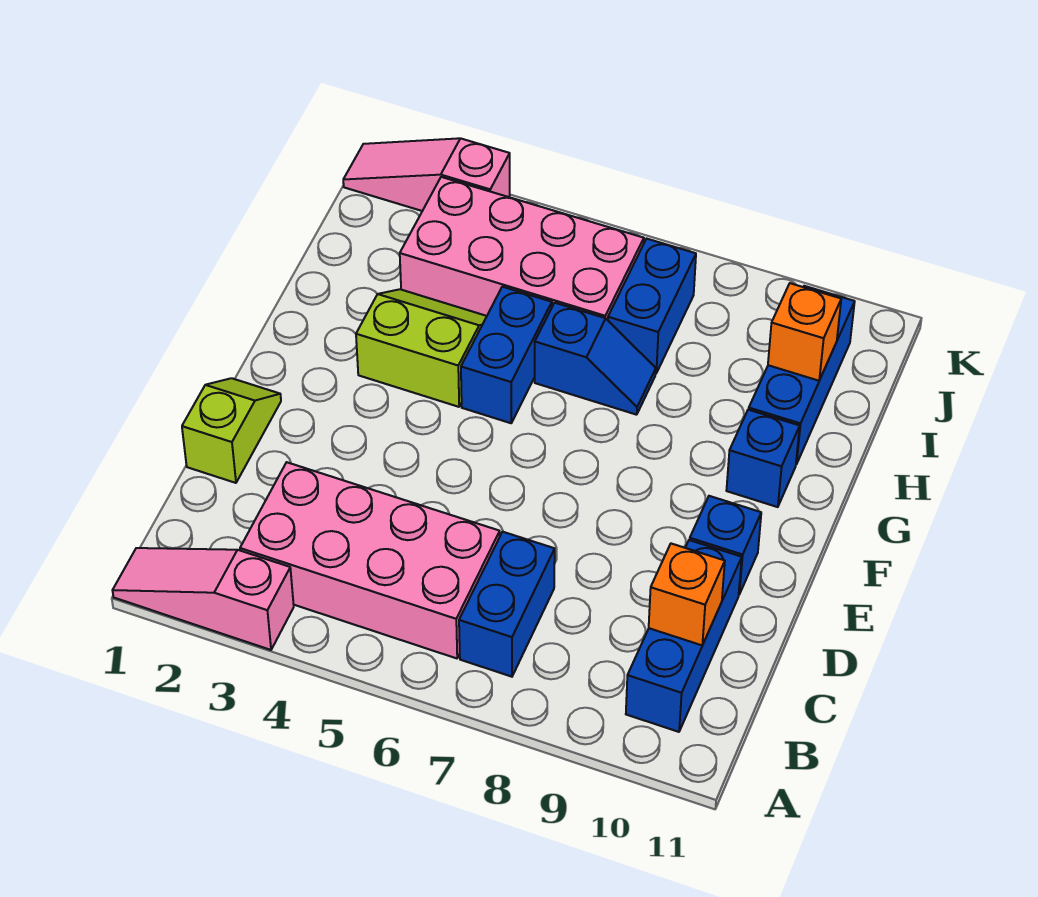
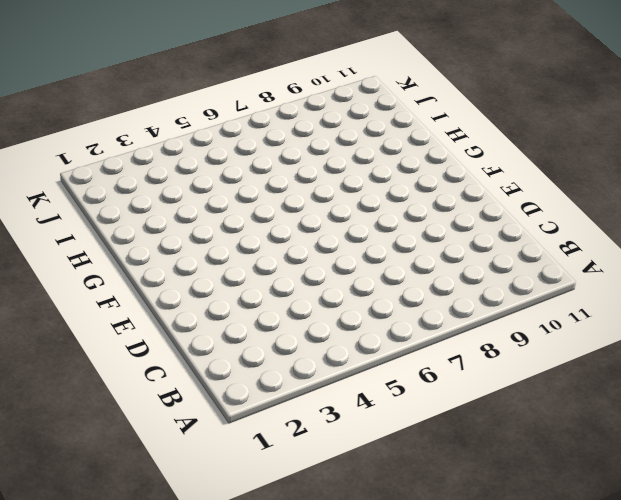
none -> pink slope A1:A3 level 1 top 3
none -> pink brick B3:C6 level 1
none -> blue brick B7:C7 level 1

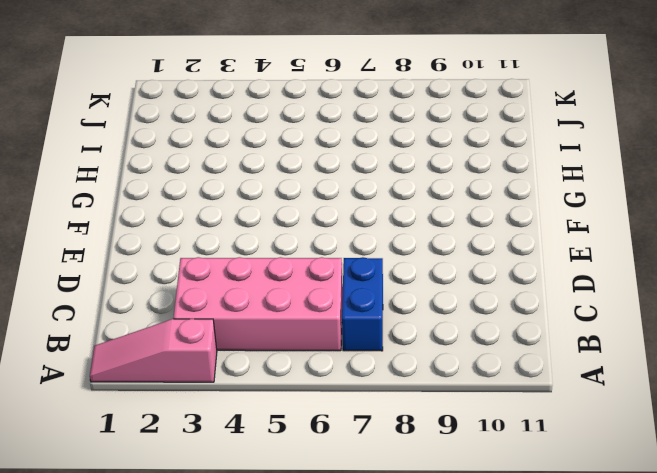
none -> blue brick B10:D10 level 1
none -> lime slope D1:E1 level 1 top D
none -> blue brick E10 level 1

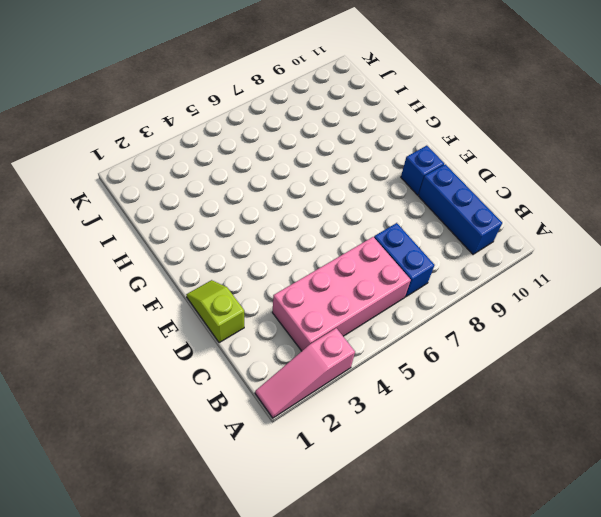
none -> lime slope G3:H4 level 1 top G
none -> blue brick G5:H5 level 1
none -> blue brick G10 level 1

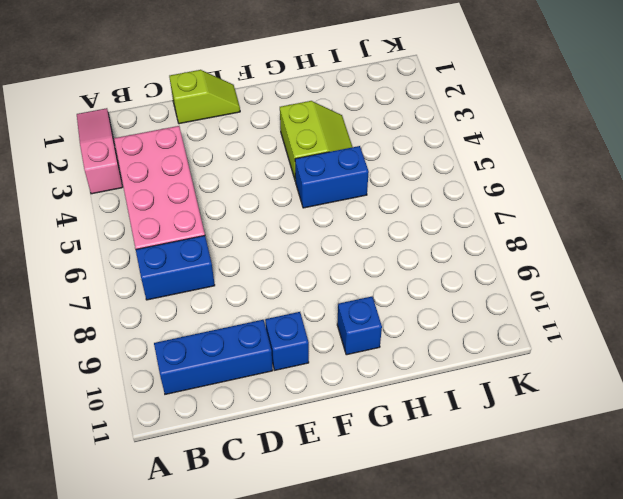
none -> blue slope H6:H7 level 1 top 6
none -> blue brick H10:J10 level 1
none -> pink brick I3:J6 level 1

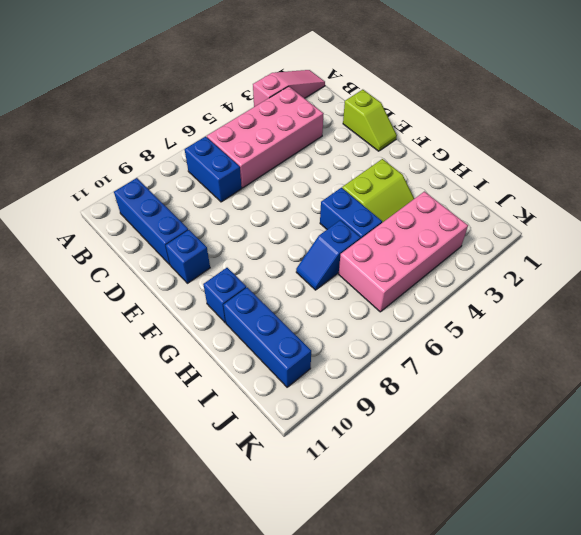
none -> blue brick I7:J7 level 1
none -> pink slope K1:K3 level 1 top 3
none -> orange brick C10 level 2

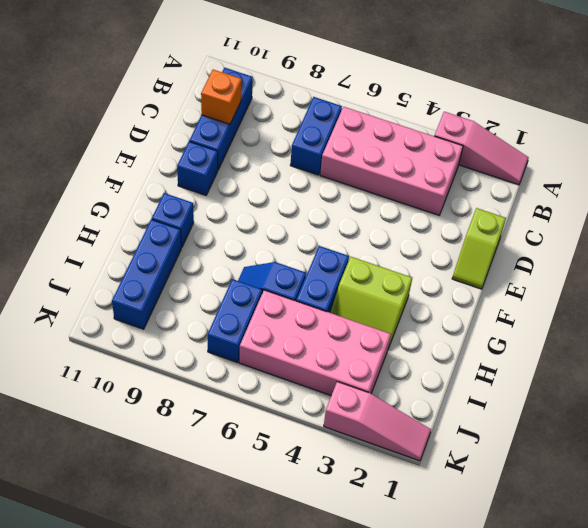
none -> orange brick I10 level 2

